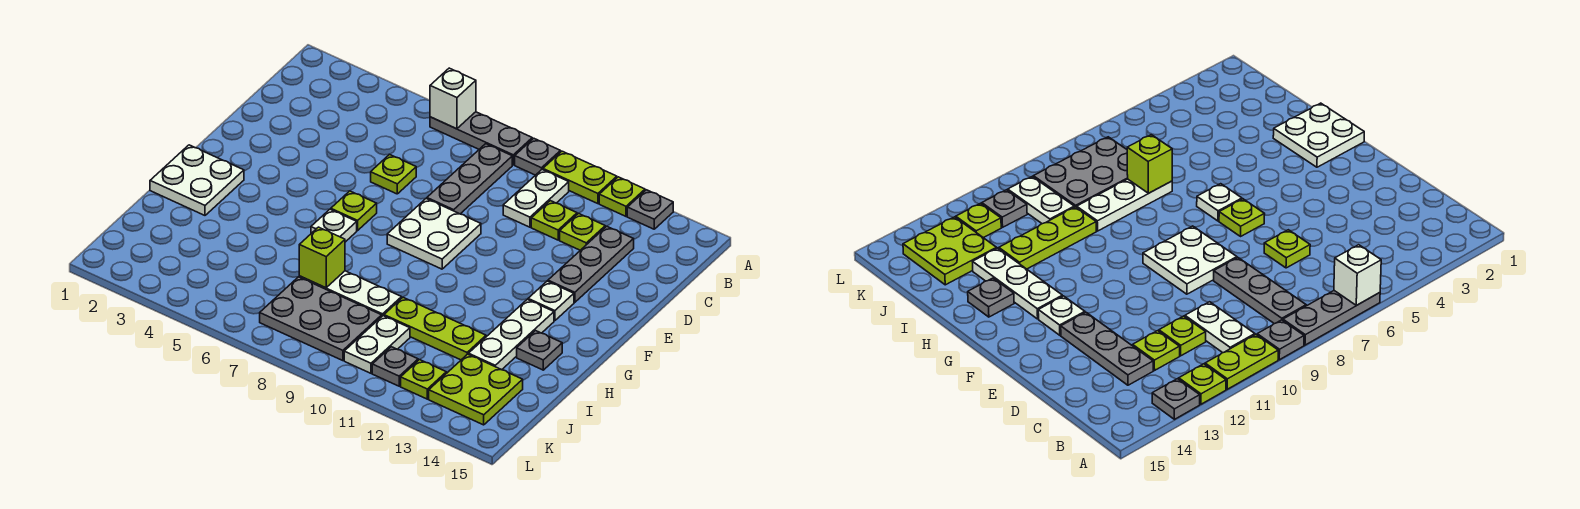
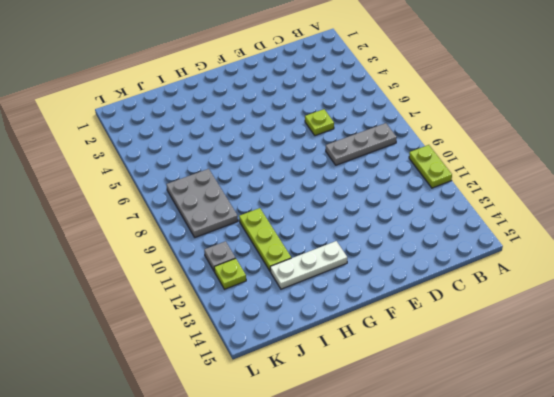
none -> grey plate A6:A8 level 1
none -> grey plate A9 level 1
none -> lime plate A12 level 1

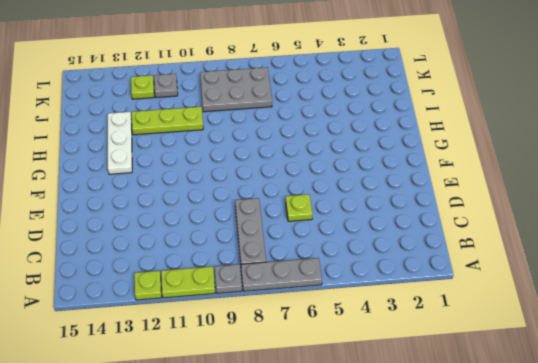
none -> grey plate A13 level 1
none -> white plate B10:C10 level 1
none -> lime plate C11 level 1

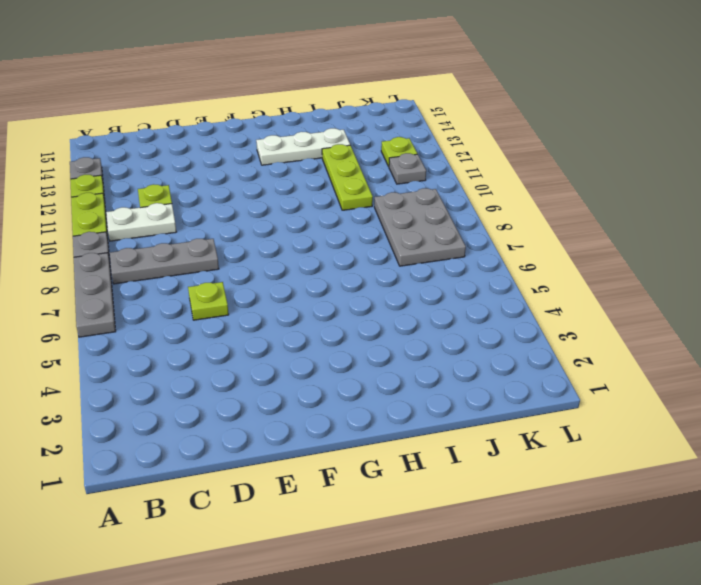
none -> lime plate C12 level 1
none -> grey plate C13:E13 level 1
none -> white plate E8:F9 level 1

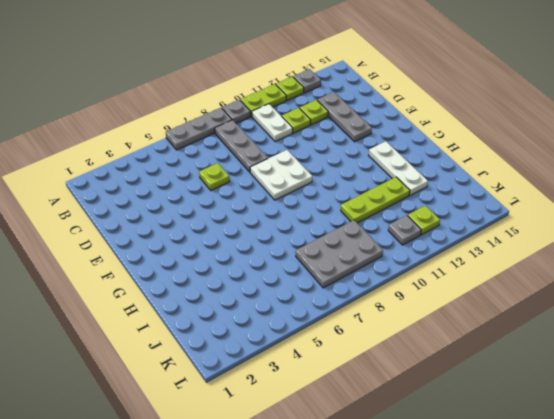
none -> lime plate F6 level 1
none -> white plate F13 level 1
none -> white plate G1:H2 level 1

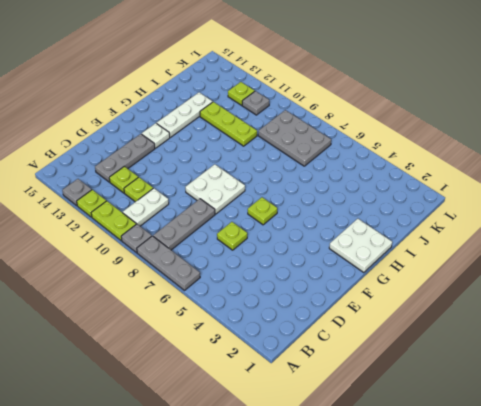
none -> white plate G6 level 1
none -> grey plate H14 level 1
none -> white plate I7:I9 level 1

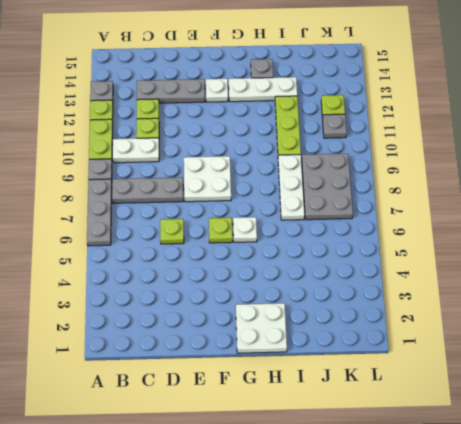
none -> white plate J10:K10 level 1
none -> lime plate J13:K14 level 1
none -> white brick A6 level 2

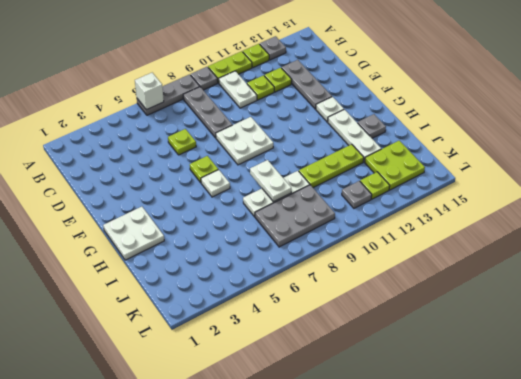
white plate H8:I8 level 2 -> white plate J10:K10 level 1
none -> lime brick I7 level 2

